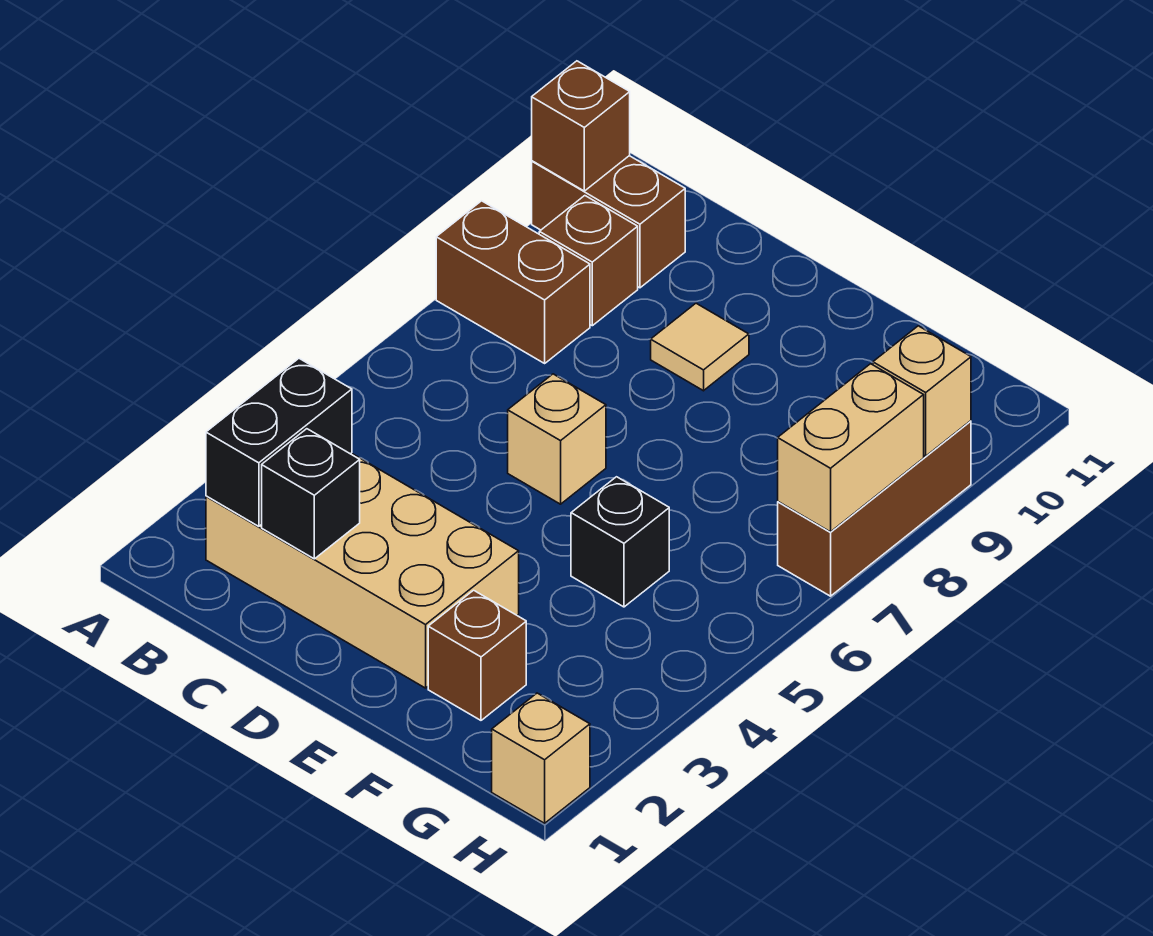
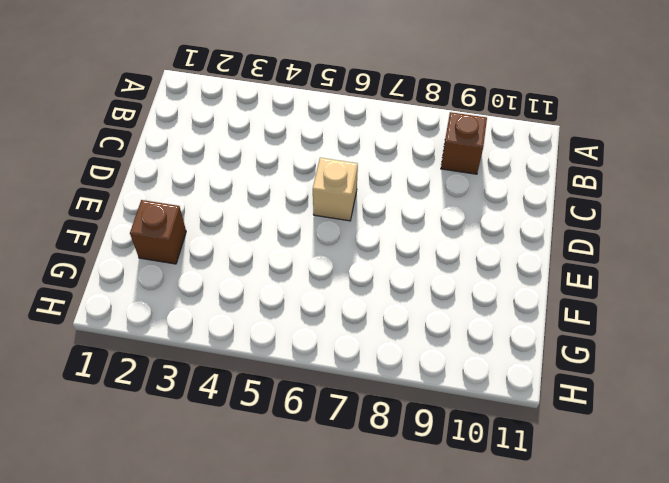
none -> brown brick A8:B8 level 1
none -> brown brick A10:B10 level 1
none -> tan brick B2:E3 level 1

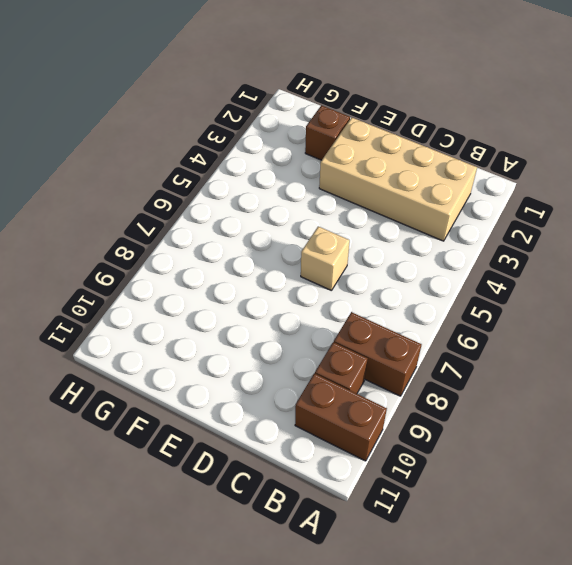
none -> tan tile D9 level 1
none -> black brick F5 level 1
none -> tan brick H1 level 1

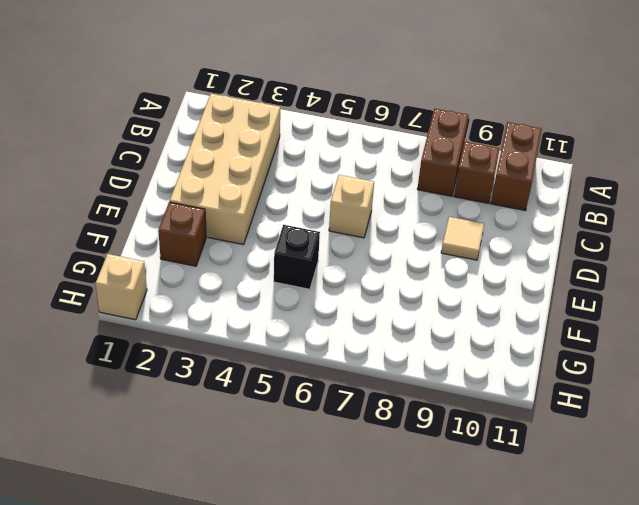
none -> brown brick H7:H9 level 1
none -> brown brick A10 level 2
none -> black brick B2:B3 level 2

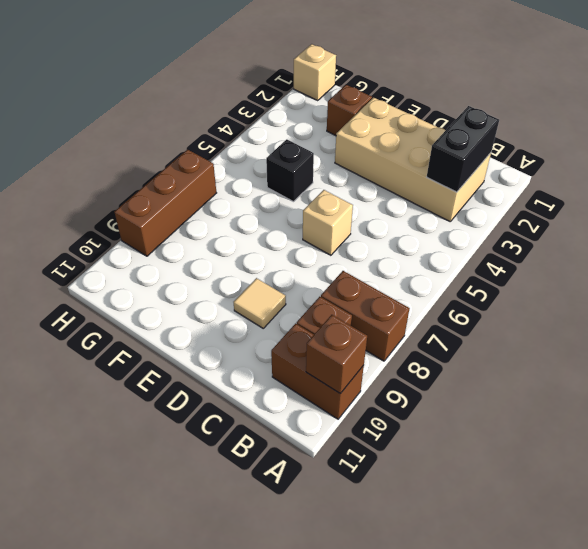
none -> black brick C2 level 2
none -> tan brick H7:H8 level 2
none -> tan brick H9 level 2

